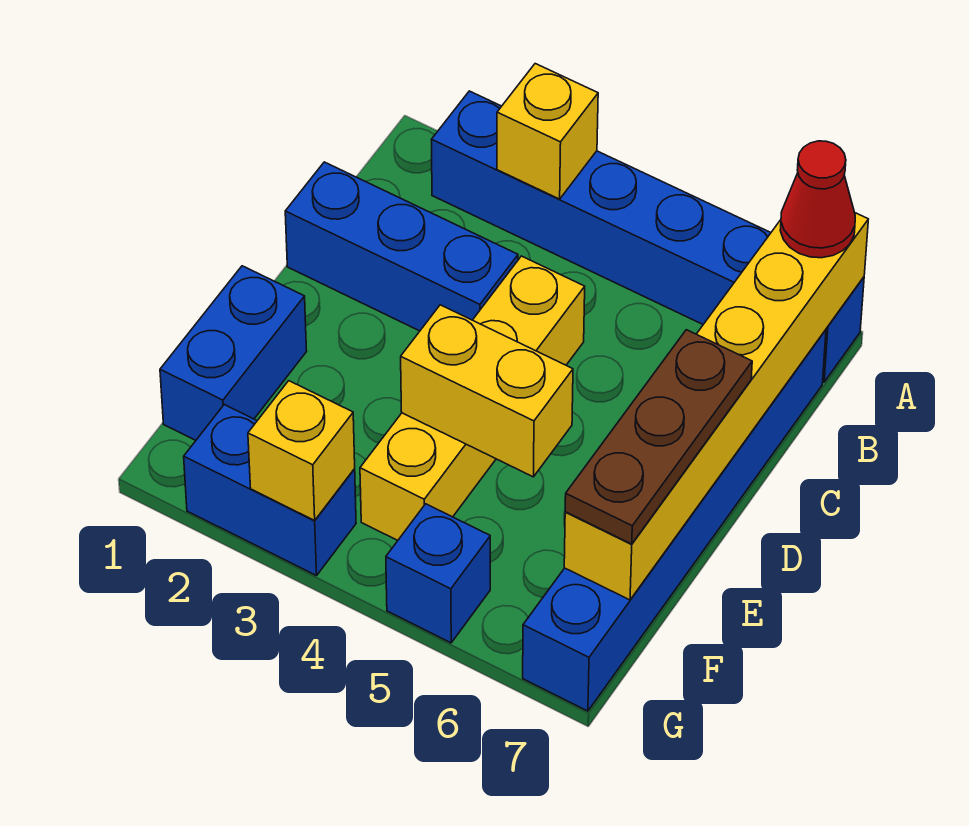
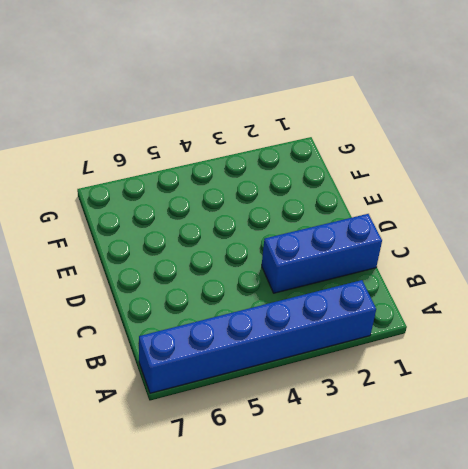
none -> blue brick B7:G7 level 1
none -> yellow brick C4:F4 level 1
none -> blue brick E1:F1 level 1

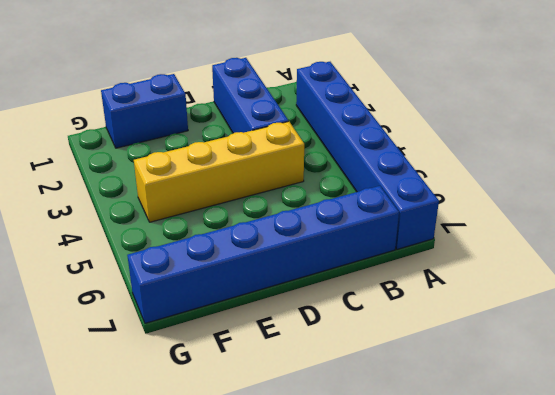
none -> blue brick G2:G3 level 1
none -> blue brick G5 level 1
none -> yellow brick A3 level 2

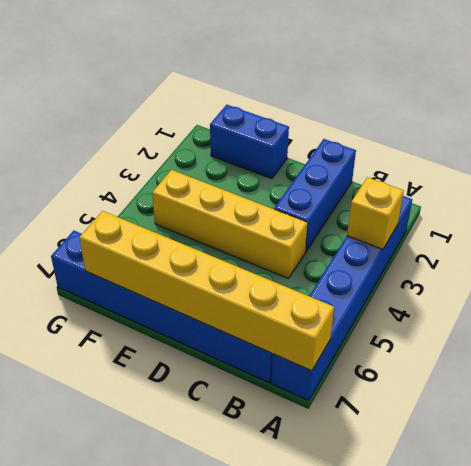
none -> blue brick G2:G3 level 1
none -> blue brick G5 level 1
none -> yellow brick E4:E5 level 2

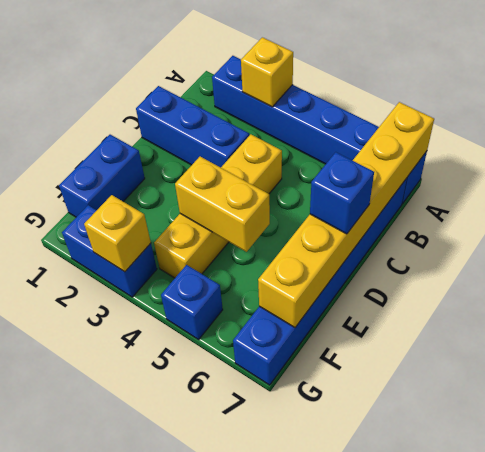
blue brick D7 level 3 -> brown plate D7:F7 level 3
none -> red cone A7 level 3

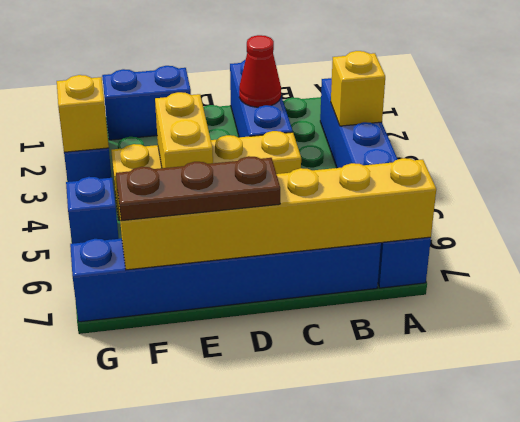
red cone C2 level 2 -> red cone A7 level 3

